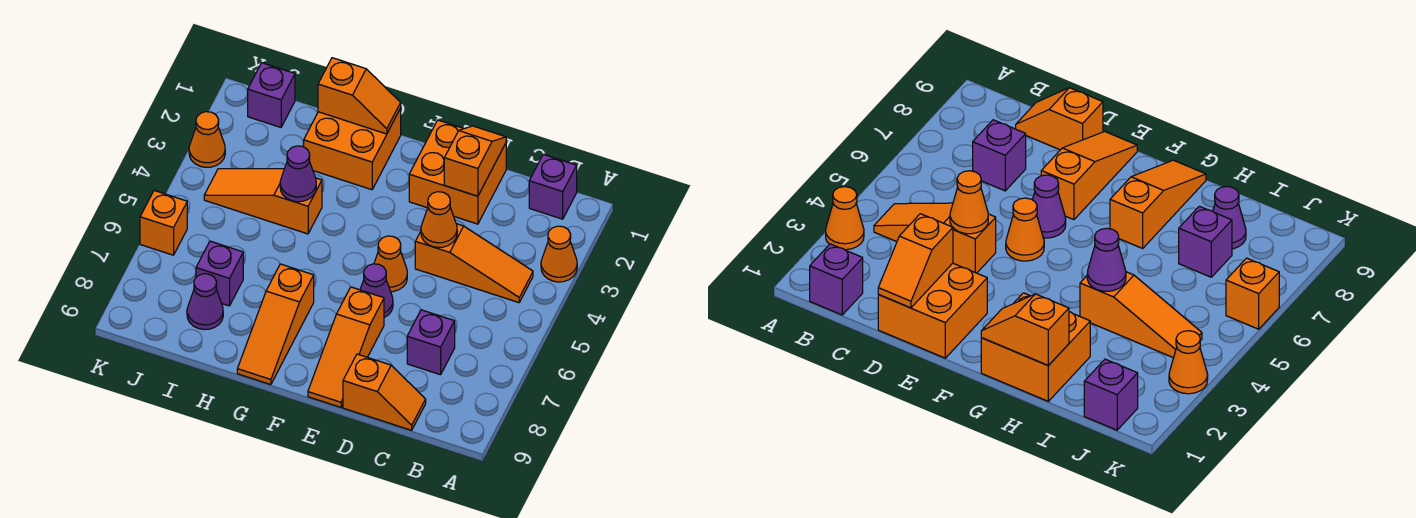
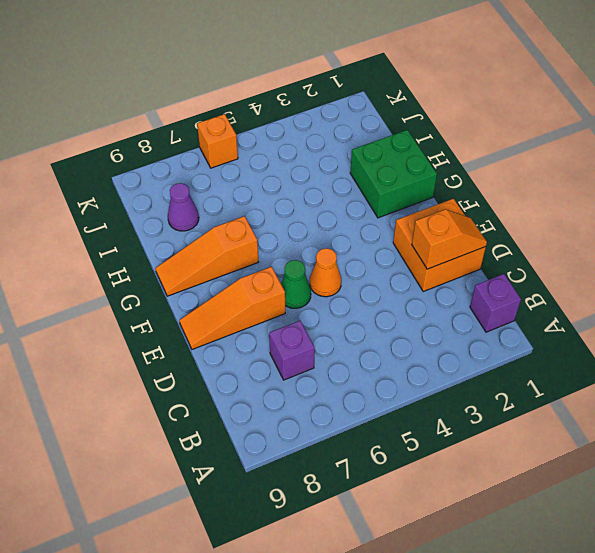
green cone E6 level 1 -> purple cone E6 level 1
green brick G1:H2 level 1 -> orange brick G1:H2 level 1
none -> orange cone A3 level 1
none -> orange slope B4:D4 level 1 top D
none -> orange slope C9:D9 level 1 top D

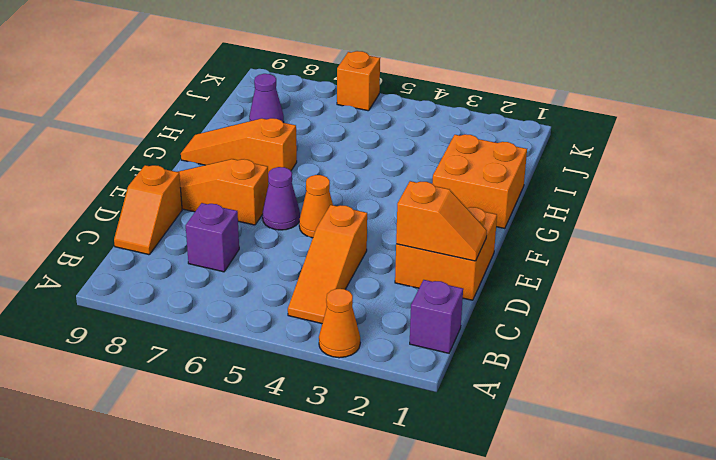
none -> orange slope H4:J4 level 1 top H
none -> purple brick I7 level 1
none -> purple brick J1 level 1

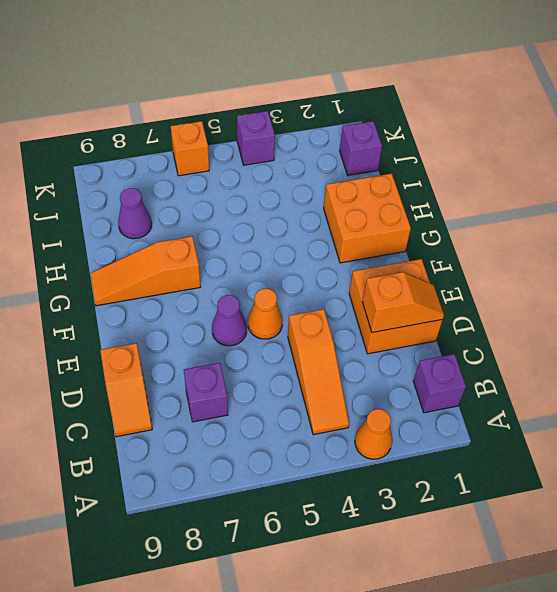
purple brick K4 level 1 -> purple brick I7 level 1
none -> orange slope E7:E9 level 1 top 7
none -> orange slope H4:J4 level 1 top H
none -> orange cone K3 level 1

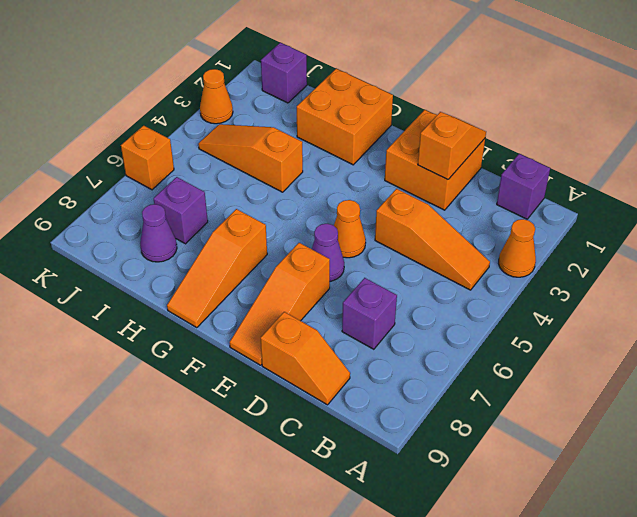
none -> orange cone D4 level 2
none -> orange slope G1:H1 level 2 top H
none -> purple cone H4 level 2

